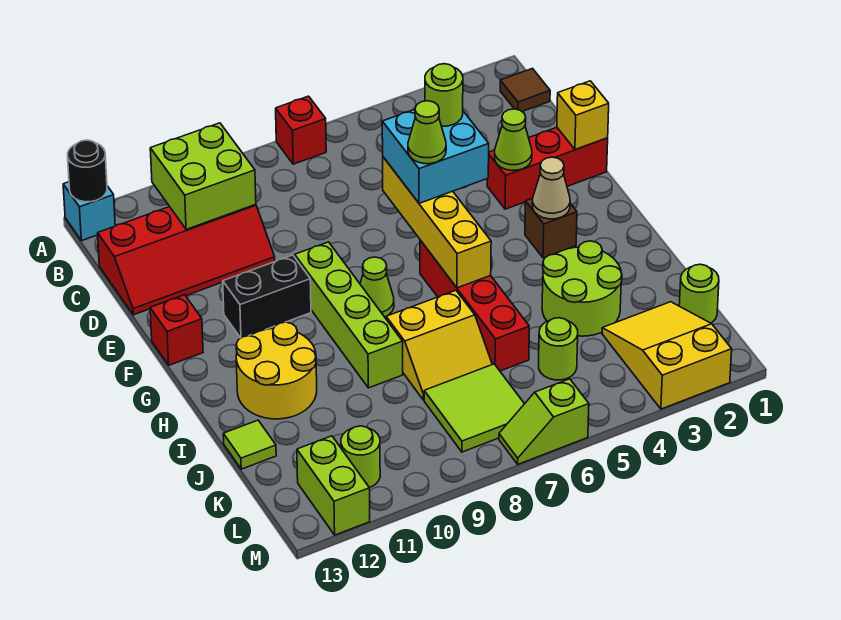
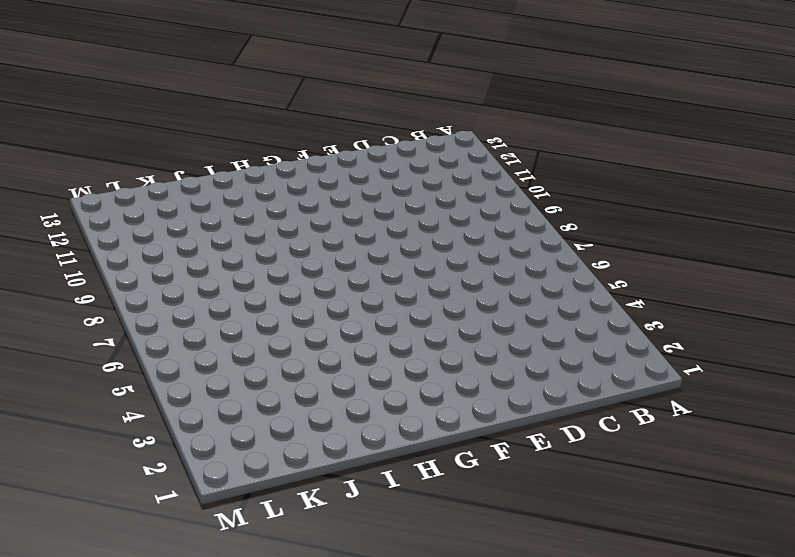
none -> red brick A7 level 1
none -> cyan brick A13 level 1
none -> brown tile B1 level 1
none -> red slope C10:D13 level 1 top C

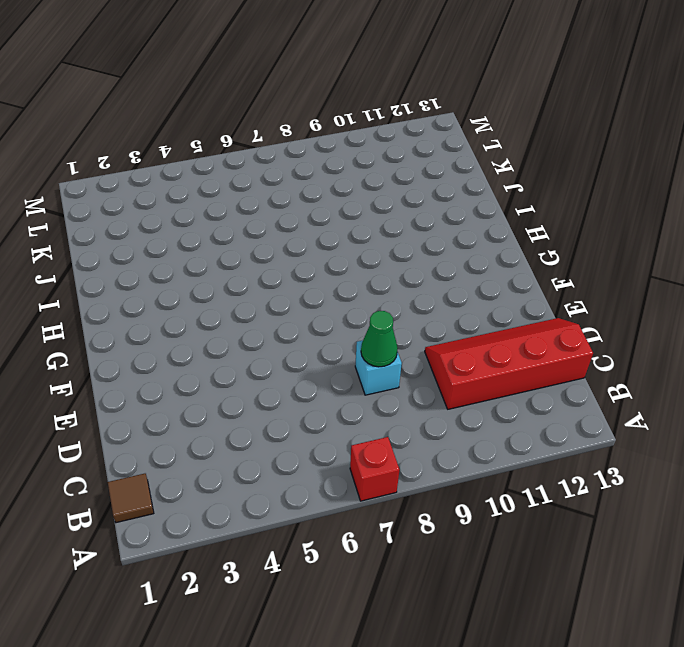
cyan brick D8 level 1 -> cyan brick A13 level 1
green cone D8 level 2 -> none
none -> red brick E1:E3 level 1
none -> lime brick F9:I9 level 1
none -> black brick F10:F11 level 1
none -> red brick F13 level 1

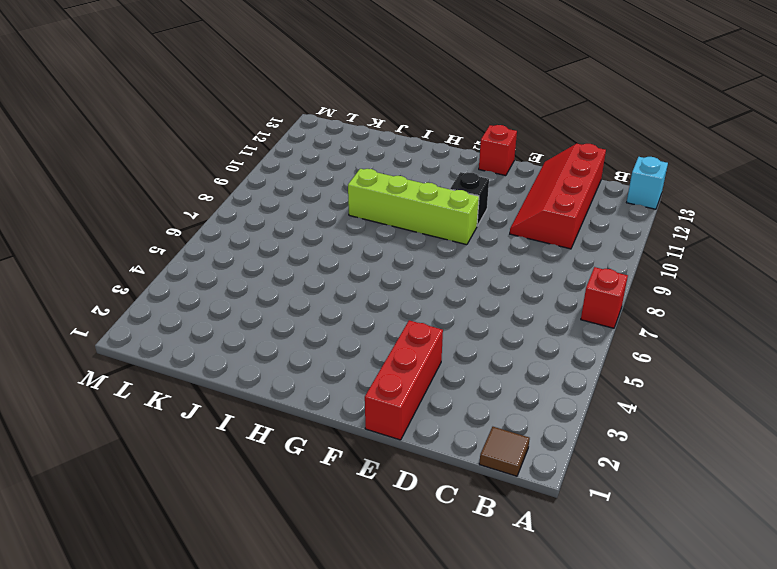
black brick F10 level 1 -> black brick F10:F11 level 1
none -> brown brick G3 level 1
none -> red brick G6:J6 level 1
none -> lime cone G8 level 1
none -> yellow round brick H11:I12 level 1

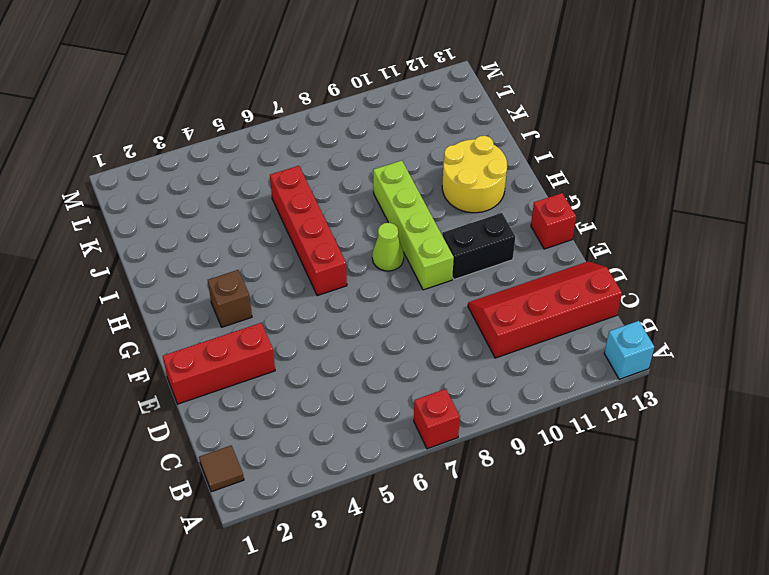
none -> lime round brick I3:J4 level 1
none -> yellow slope I7:J8 level 1 top I
none -> lime tile J13 level 1
none -> lime round brick K1 level 1

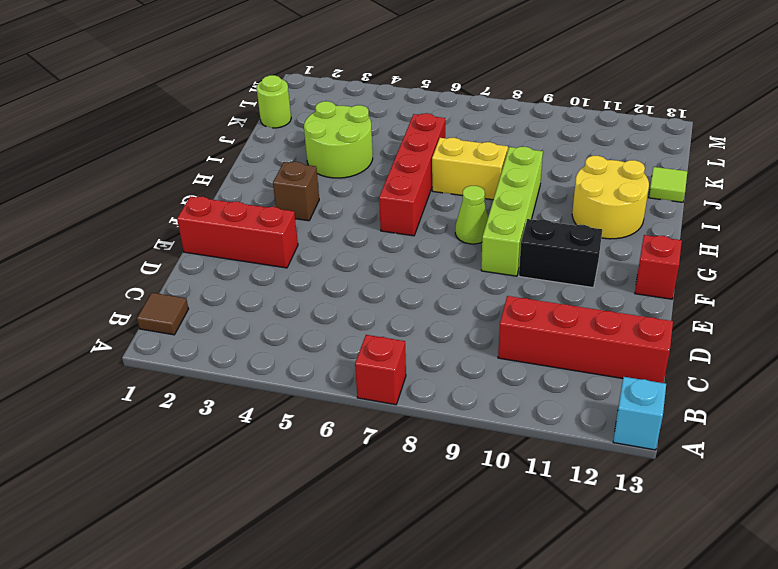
none -> yellow slope K2:M3 level 1 top M
none -> lime round brick K5 level 1
none -> lime tile K7:L8 level 1
none -> lime round brick L11 level 1

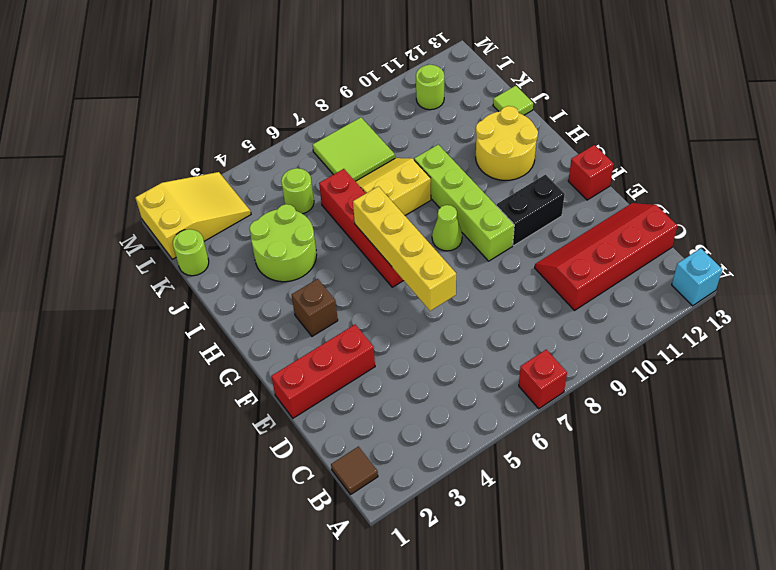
yellow slope L1:M3 level 1 top 1 -> yellow slope K2:M3 level 1 top M
none -> lime brick L12:M12 level 1
none -> lime slope M6:M7 level 1 top 6
none -> black round brick A13 level 2
none -> lime brick B10:C11 level 2

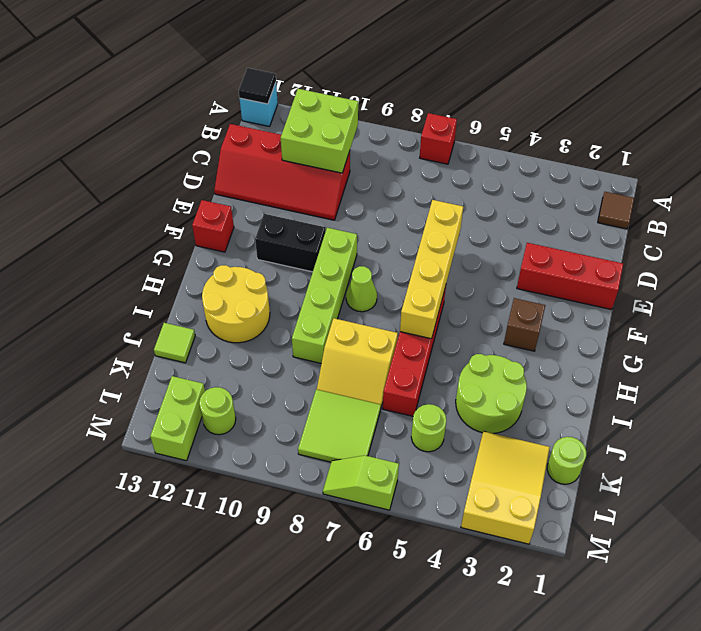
black tile A13 level 2 -> black round brick A13 level 2
none -> yellow brick E1 level 2
none -> lime cone E3 level 2
none -> tan cone G3 level 2
none -> cyan brick E5:F6 level 3

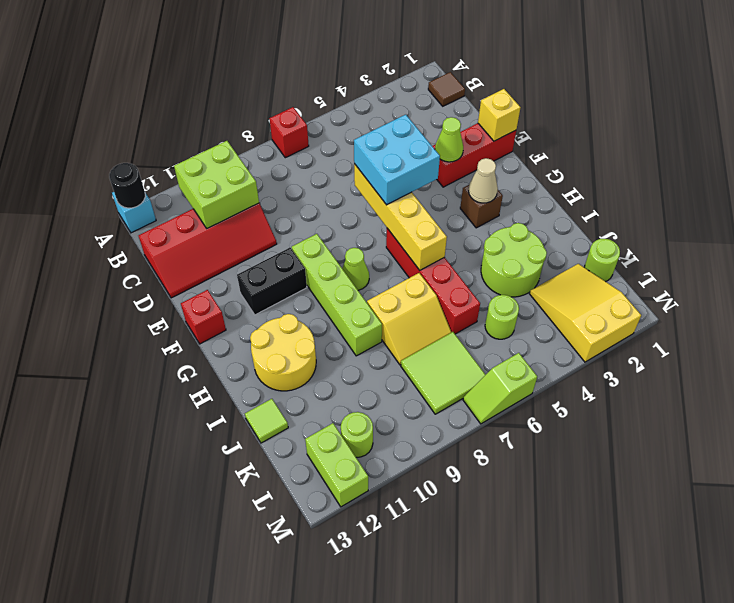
none -> lime round brick E5 level 4
none -> lime cone F6 level 4

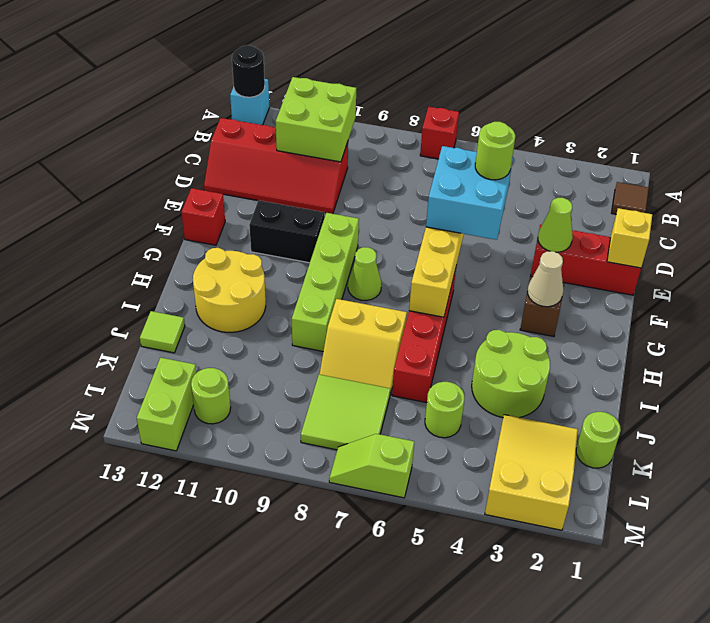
none -> lime cone F6 level 4

